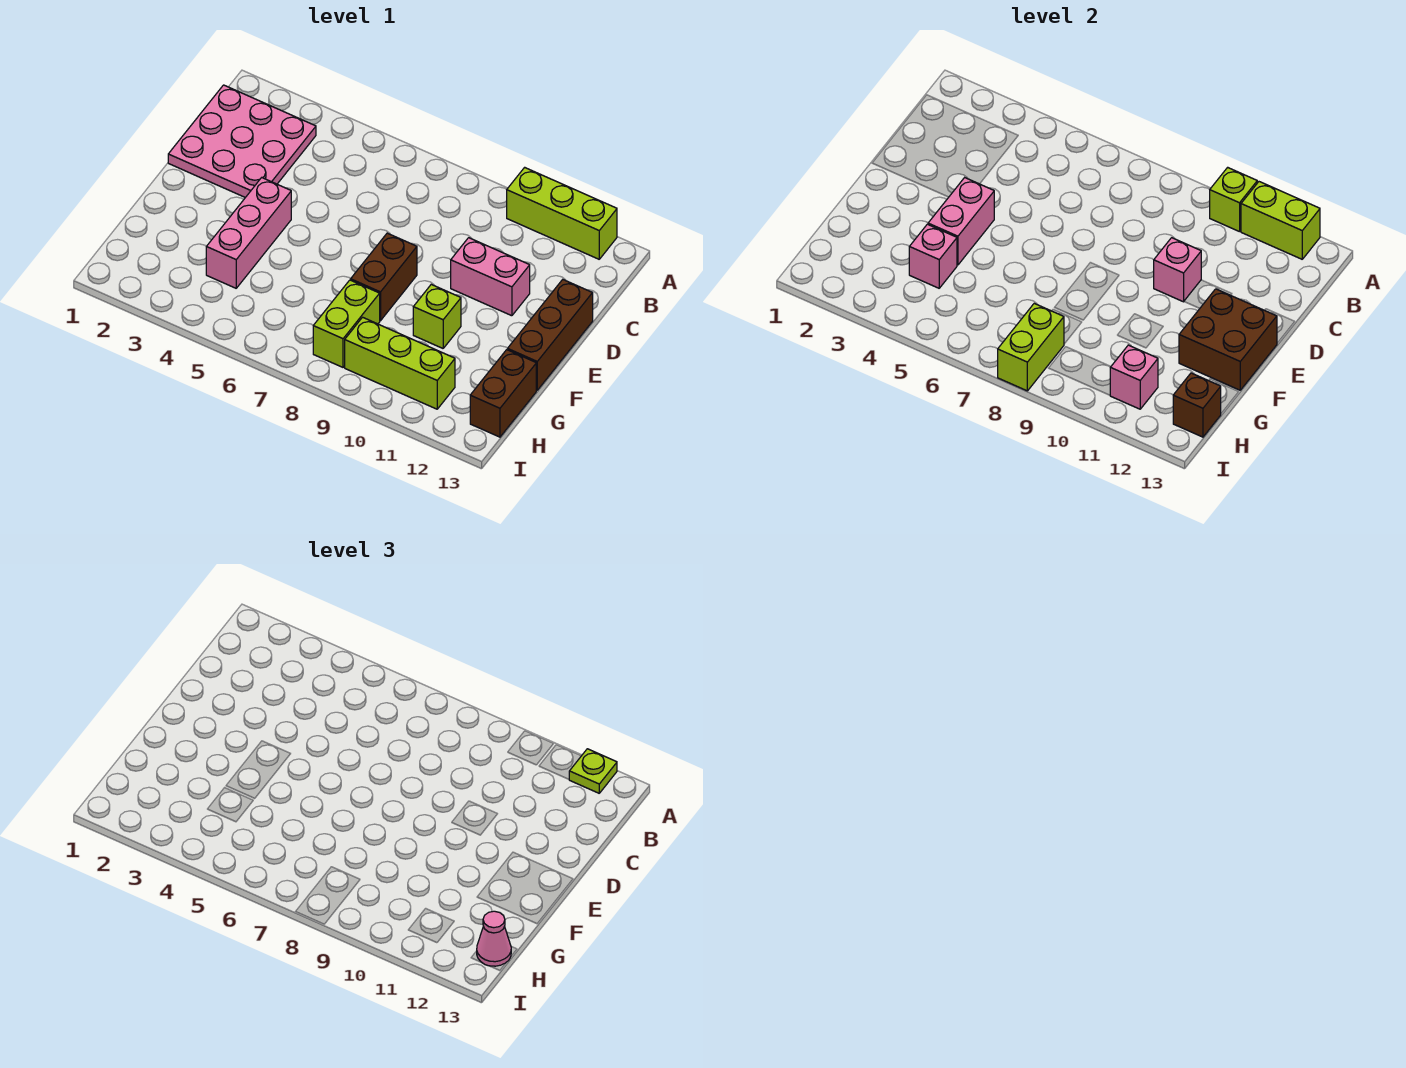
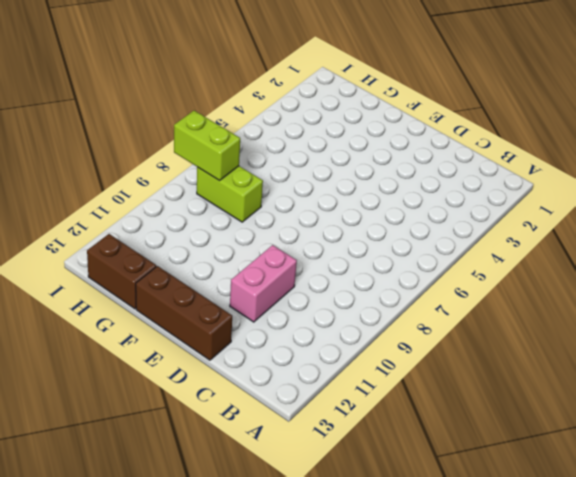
none -> lime brick A10:A12 level 1
none -> pink plate B1:D3 level 1
none -> pink brick E4:G4 level 1

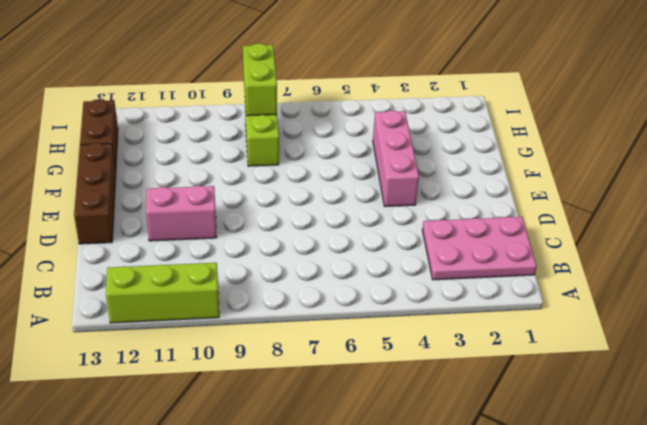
pink plate B1:C3 level 1 -> pink plate B1:D3 level 1
none -> brown brick E8:F8 level 1
none -> lime brick F10 level 1
none -> lime brick H9:H11 level 1

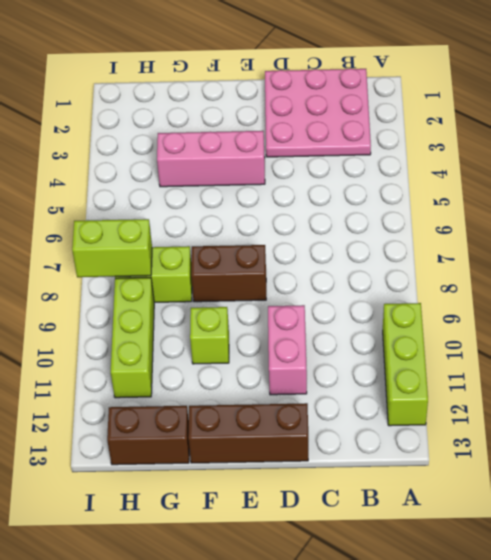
none -> lime brick A10 level 2
none -> lime brick A11:A12 level 2
none -> pink brick D10 level 2

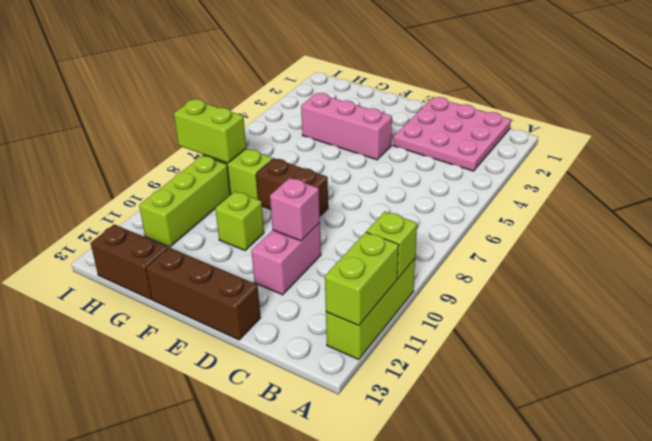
none -> pink brick E4:F4 level 2
none -> brown brick E12:F13 level 2
none -> pink brick G4 level 2

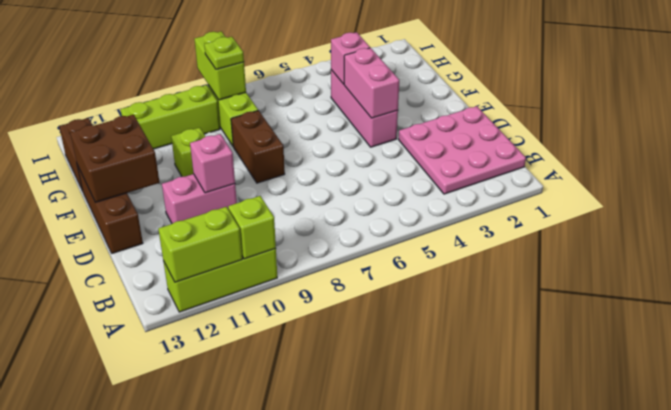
lime plate H8 level 3 -> lime plate A12 level 3
none -> pink brick H11 level 2
none -> brown brick H13 level 2
none -> pink cone H13 level 3

